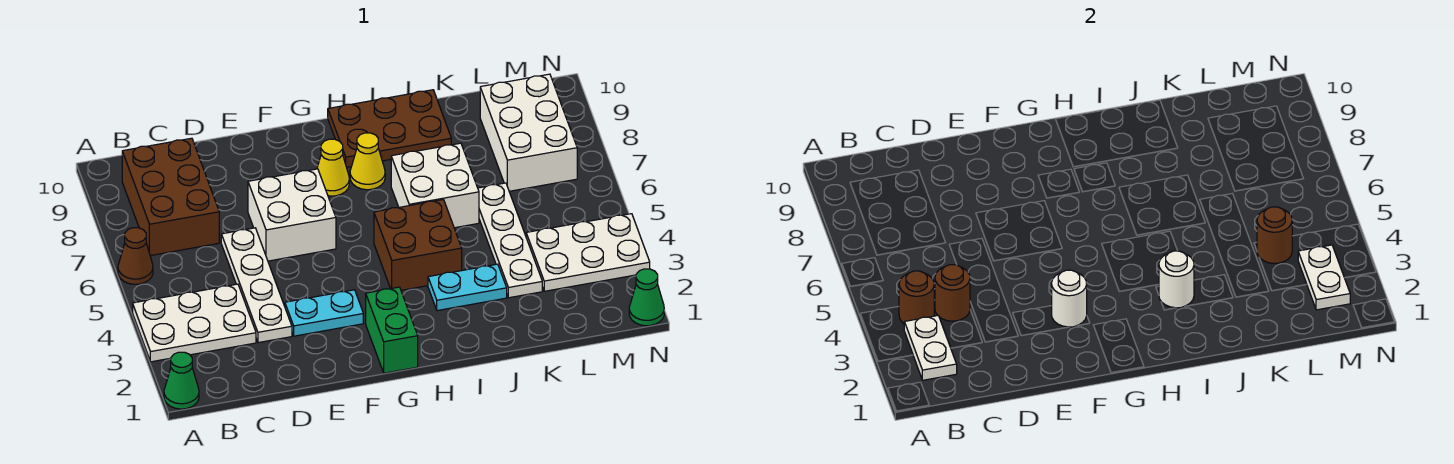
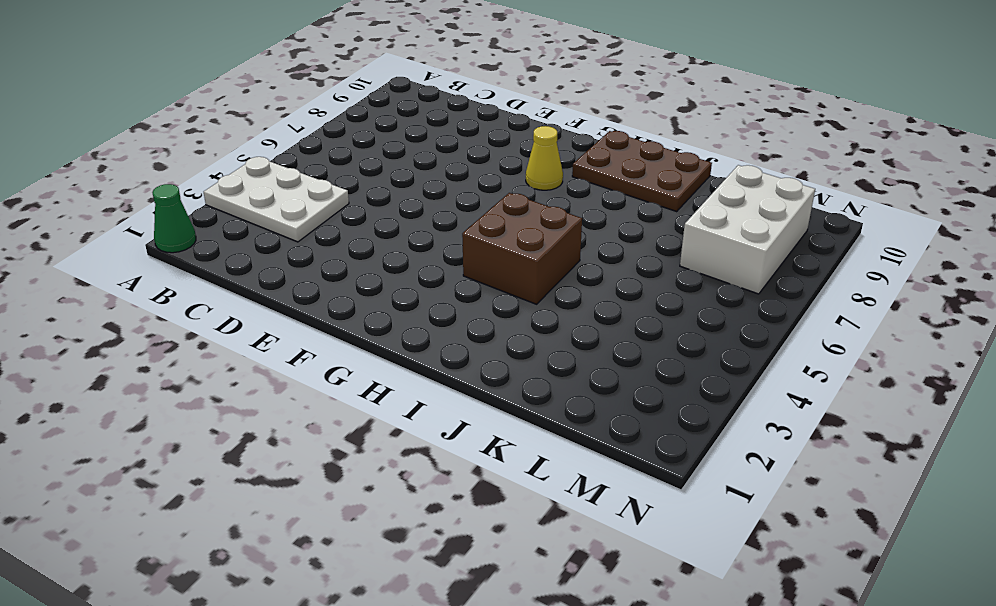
none -> brown cone A6 level 1
none -> brown brick B7:C9 level 1
none -> white plate D3:D6 level 1

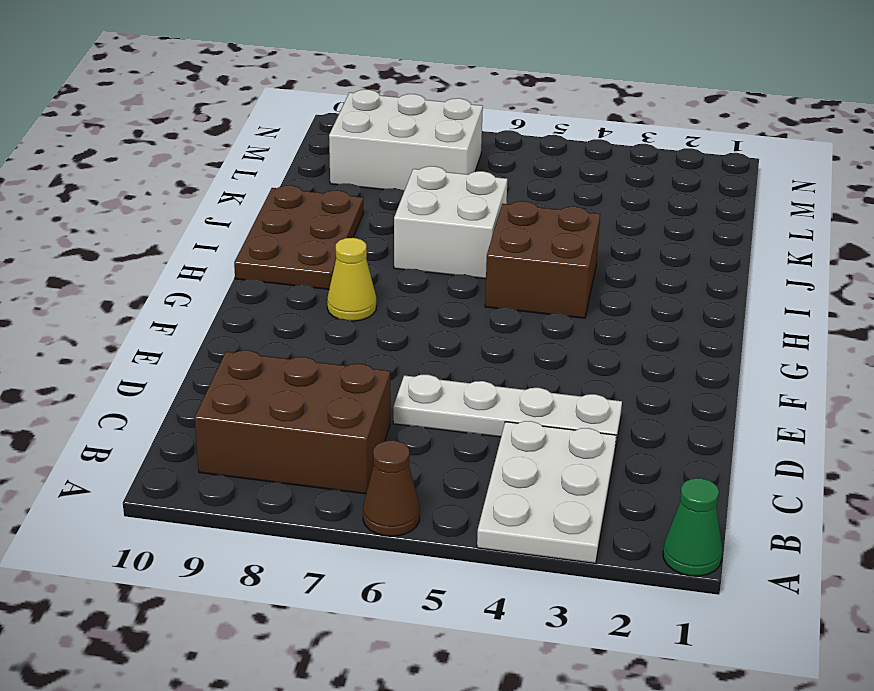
none -> cyan plate E3:F3 level 1
none -> white brick E6:F7 level 1
none -> green brick G1:G2 level 1

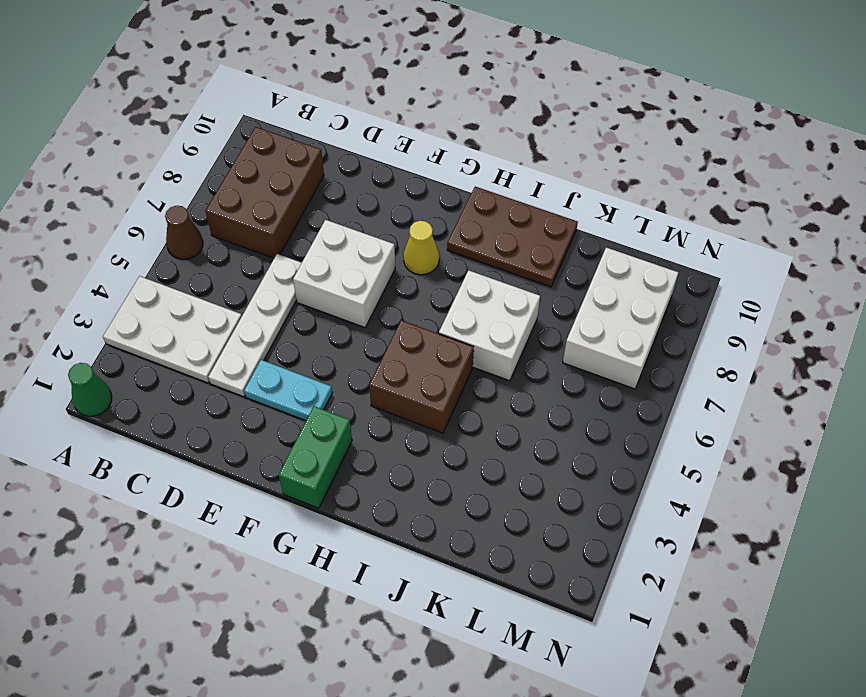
none -> yellow cone H8 level 1
none -> cyan plate I3:J3 level 1
none -> white plate K3:K6 level 1

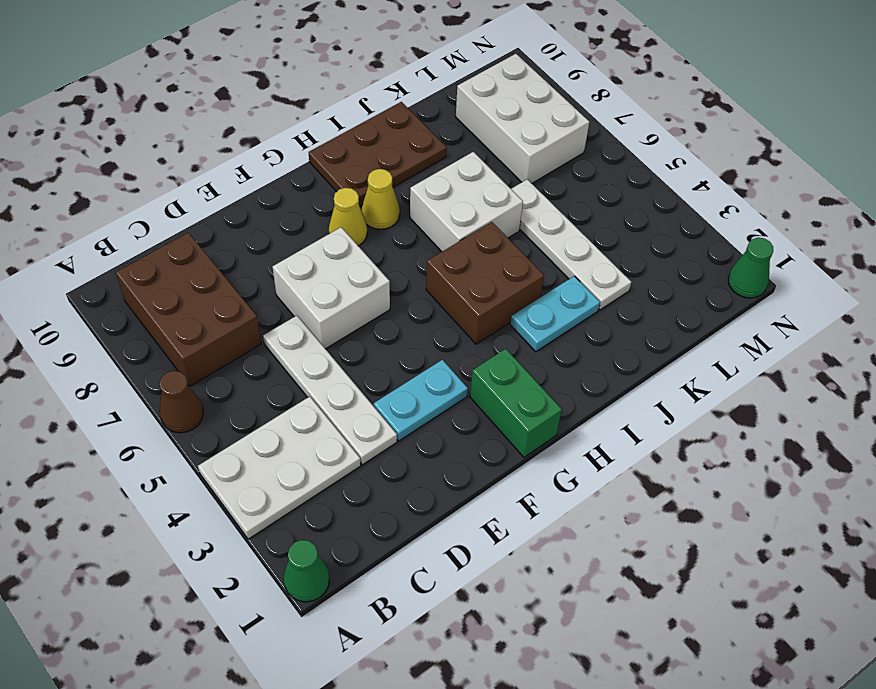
none -> white plate L3:N4 level 1
none -> white plate B2:B3 level 2
none -> brown round brick B4 level 2

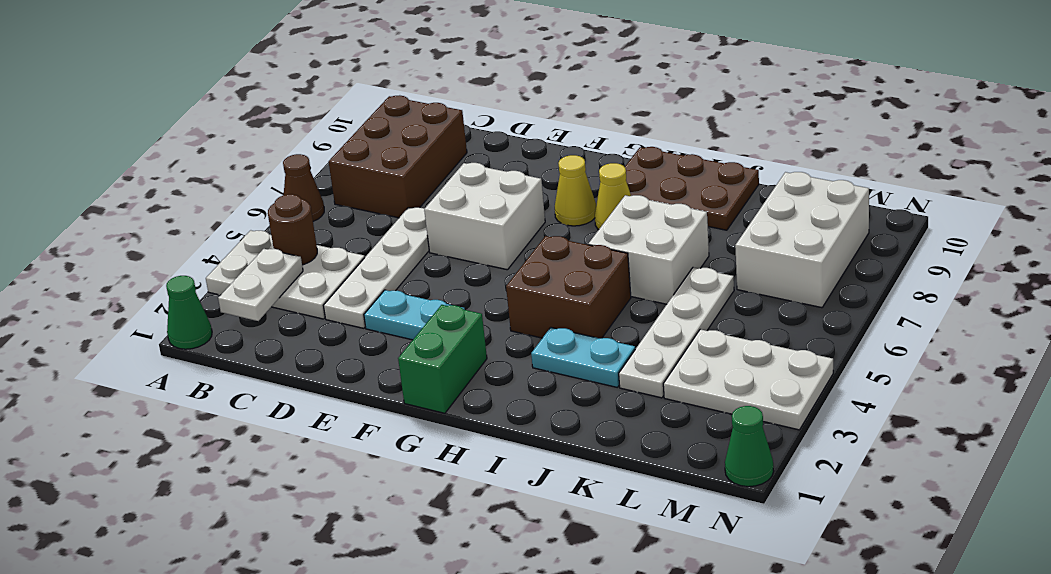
none -> brown round brick C4 level 2
none -> white round brick F3 level 2
none -> white round brick I3 level 2

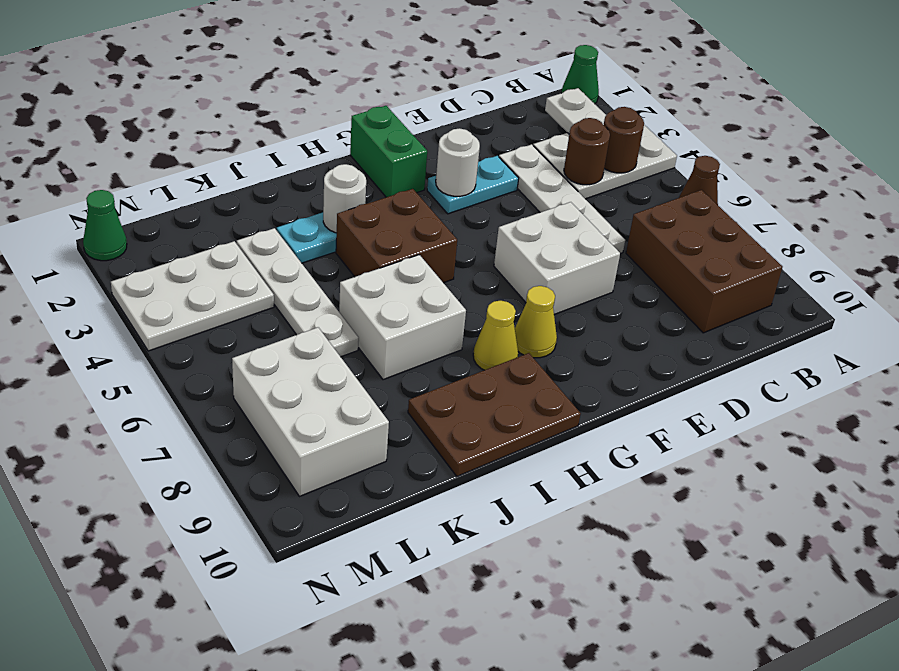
none -> brown round brick L4 level 2
none -> white plate M2:M3 level 2

